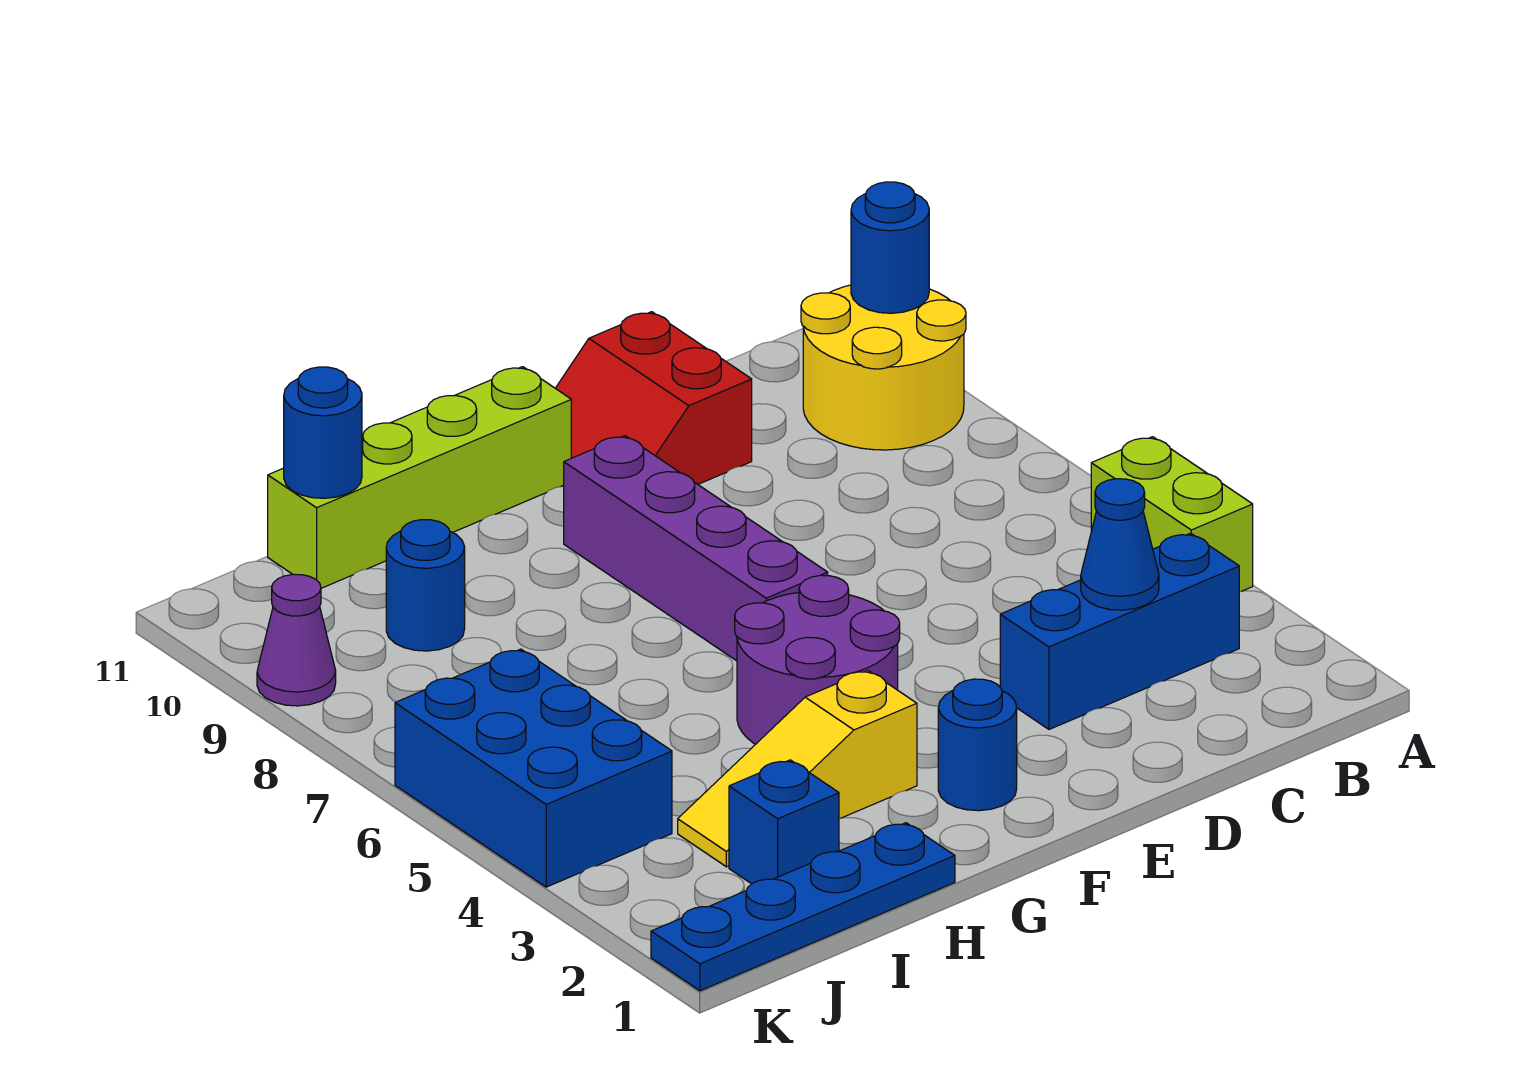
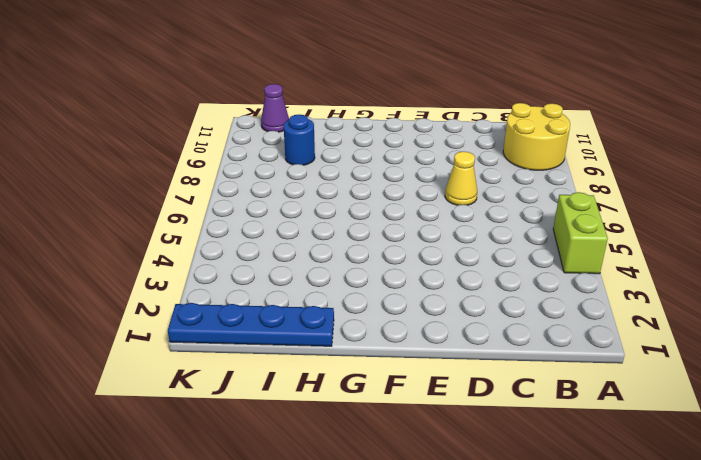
yellow cone D7 level 1 -> none
purple cone J11 level 1 -> purple cone K9 level 1
none -> blue brick B3:D3 level 1
none -> red slope D10:E11 level 1 top D
none -> blue round brick F2 level 1

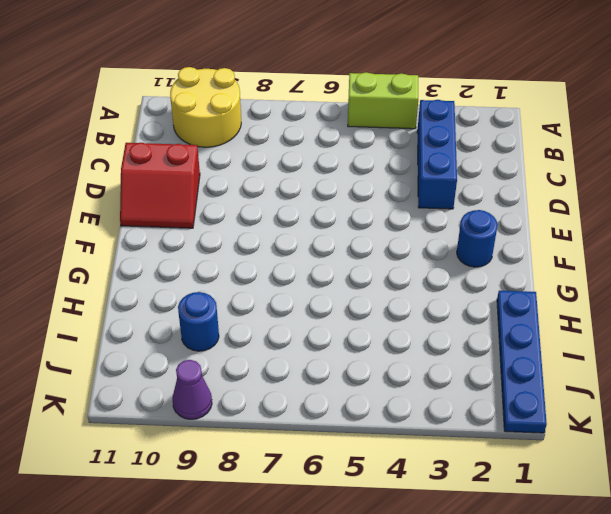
none -> purple round brick F4:G5 level 1
none -> purple brick F6:F9 level 1
none -> lime brick F11:I11 level 1

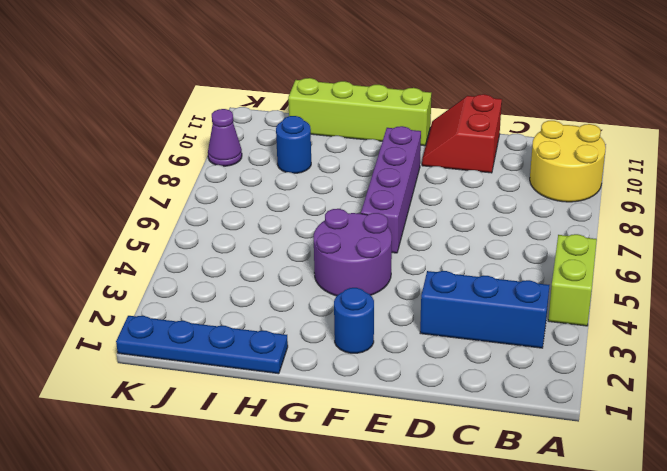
none -> yellow slope G3:I3 level 1 top G
none -> blue brick I2 level 1
none -> blue brick J4:K6 level 1

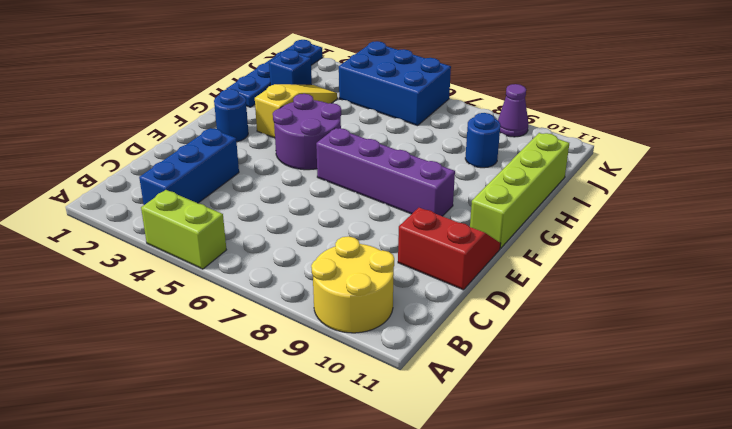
none -> blue round brick A10 level 2
none -> blue cone C3 level 2
none -> blue round brick I11 level 2

